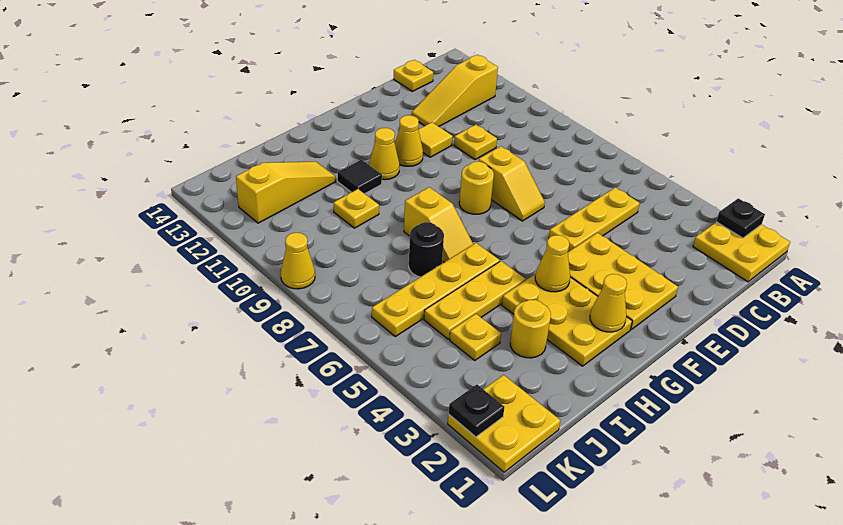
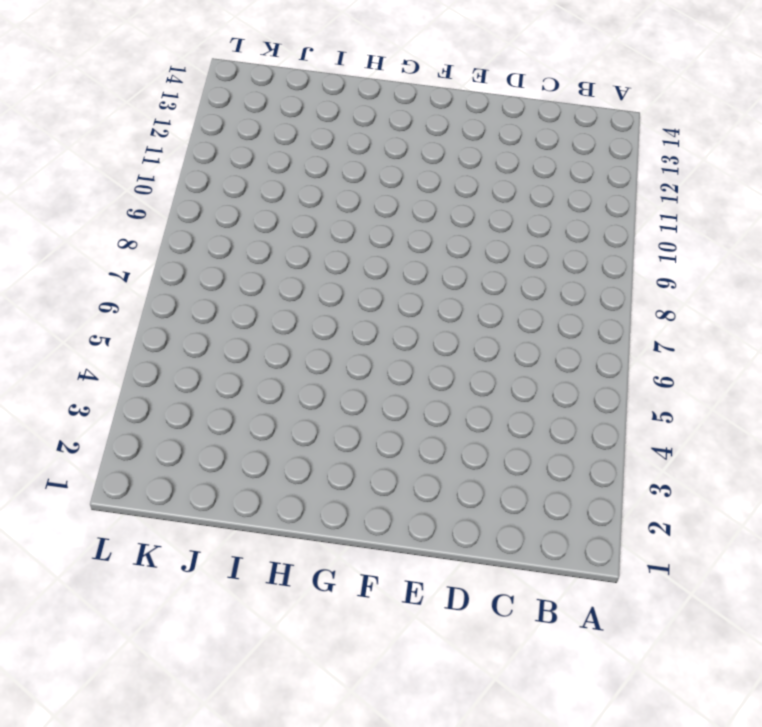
none -> yellow plate A1:B2 level 1
none -> yellow slope B12:D12 level 1 top B
none -> yellow plate C5:E5 level 1

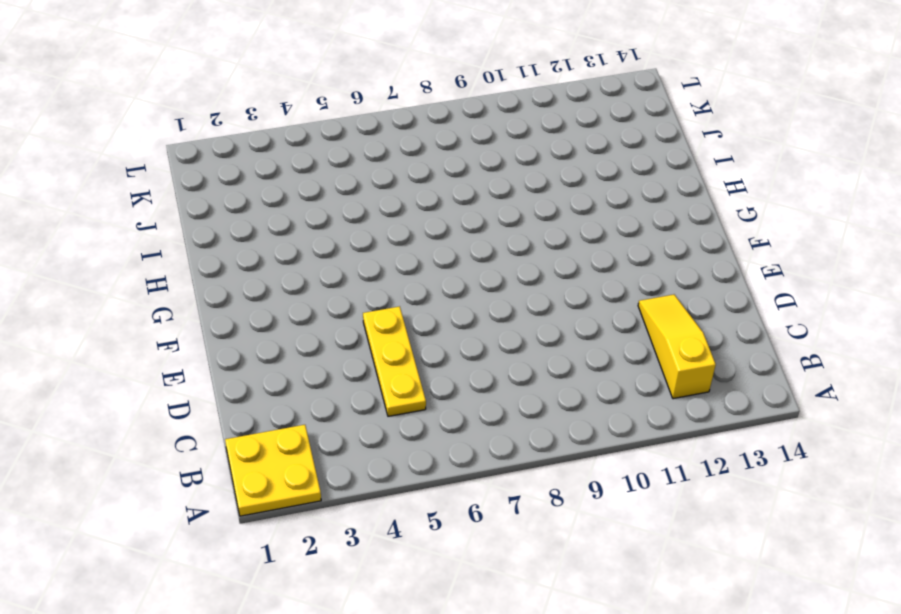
none -> yellow plate C14 level 1
none -> yellow plate D10 level 1
none -> yellow plate E2:F4 level 1

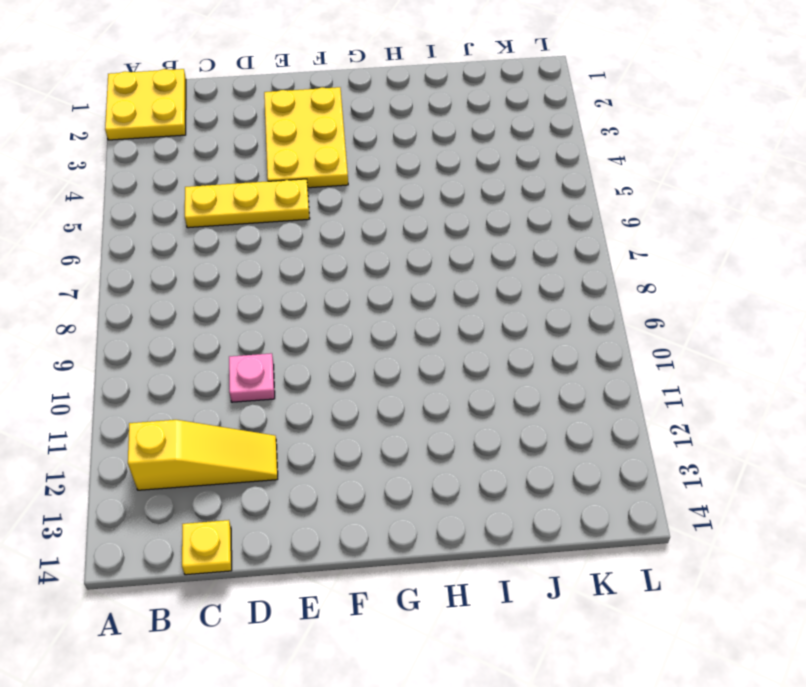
pink plate D10 level 1 -> yellow plate D10 level 1
none -> yellow slope E7:E8 level 1 top 8
none -> yellow tile E11 level 1
none -> yellow round brick F8 level 1

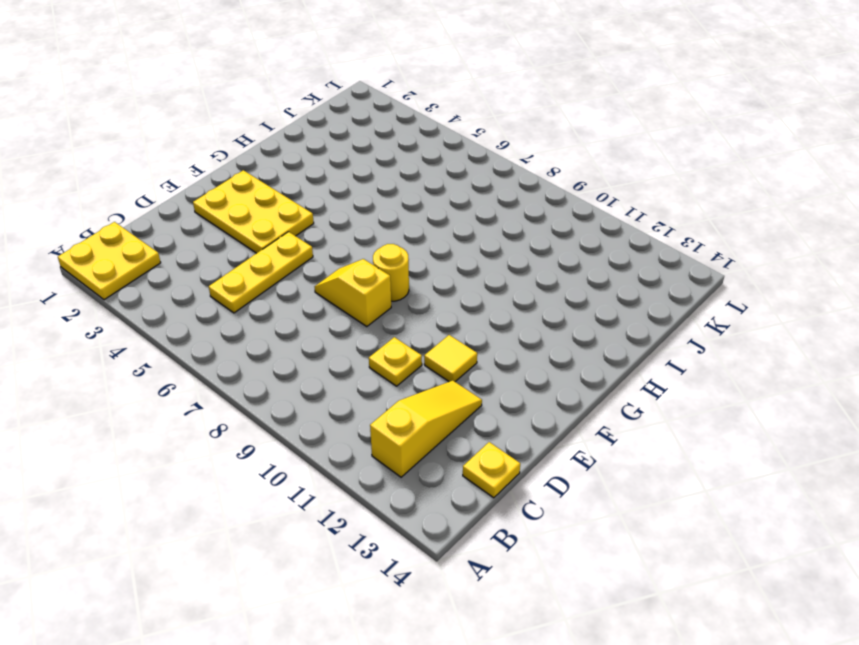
none -> yellow cone F11 level 1
none -> yellow plate G2:H4 level 1
none -> yellow cone G11 level 1

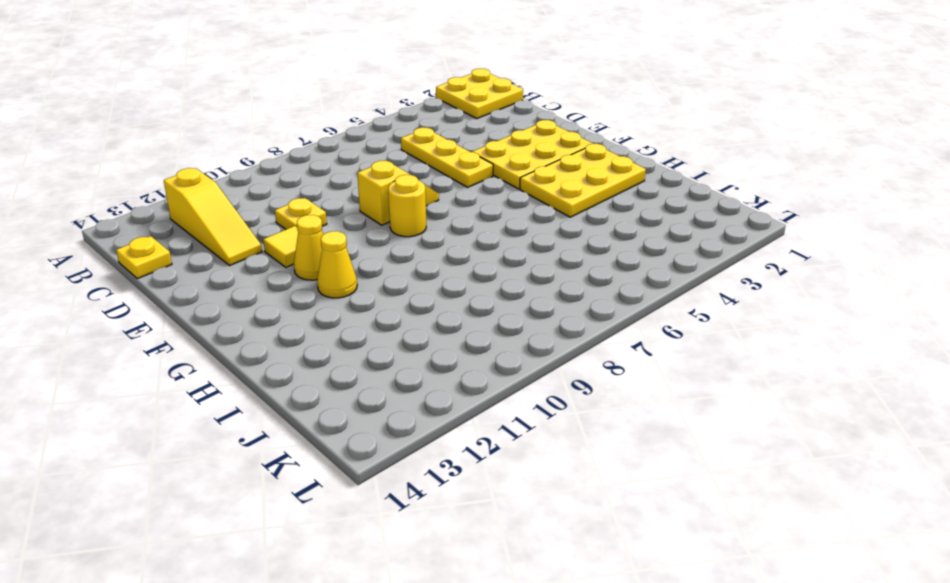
none -> yellow plate H5:J5 level 1
none -> yellow plate H6:K6 level 1
none -> yellow slope H7:H8 level 1 top 8

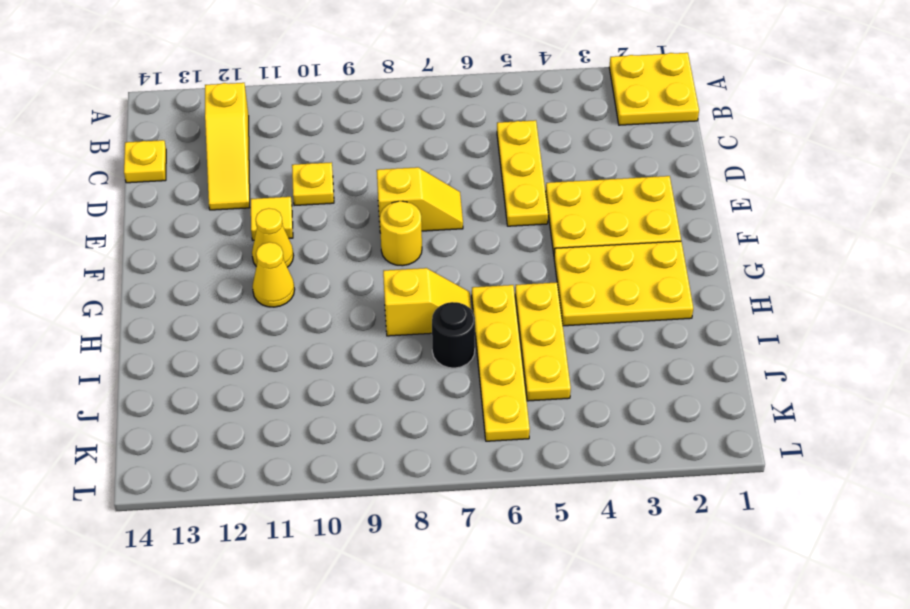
none -> black tile H11 level 1
none -> yellow round brick I3 level 1
none -> yellow plate I10 level 1

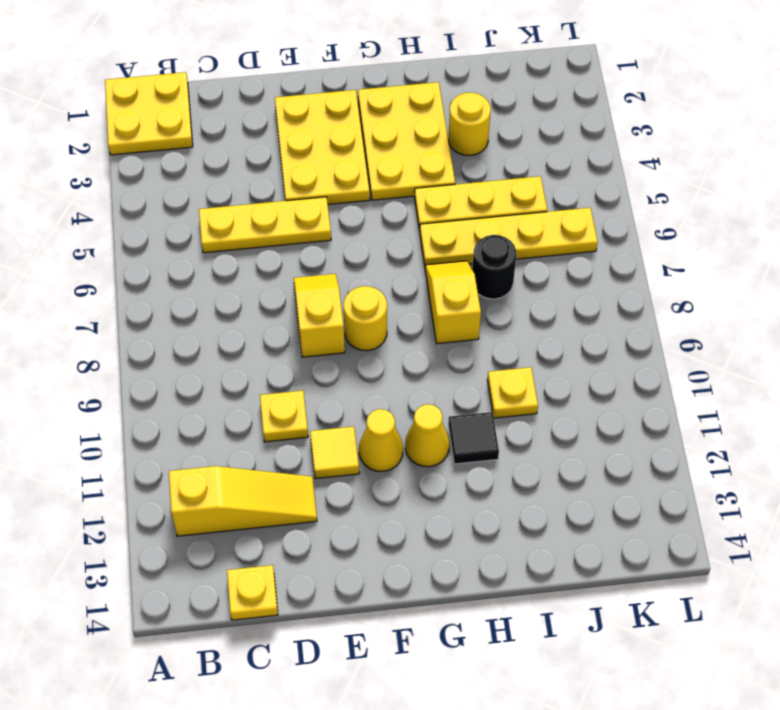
none -> yellow slope I12:K12 level 1 top K
none -> yellow plate J4 level 1
none -> yellow plate K1:L2 level 1

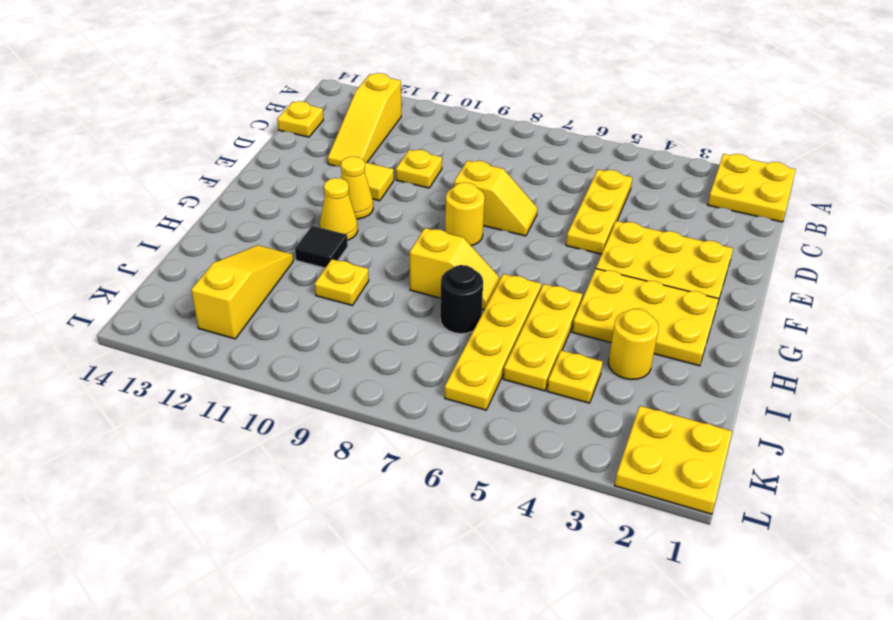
none -> yellow cone L9 level 1
none -> black plate A2 level 2
none -> yellow cone G2 level 2

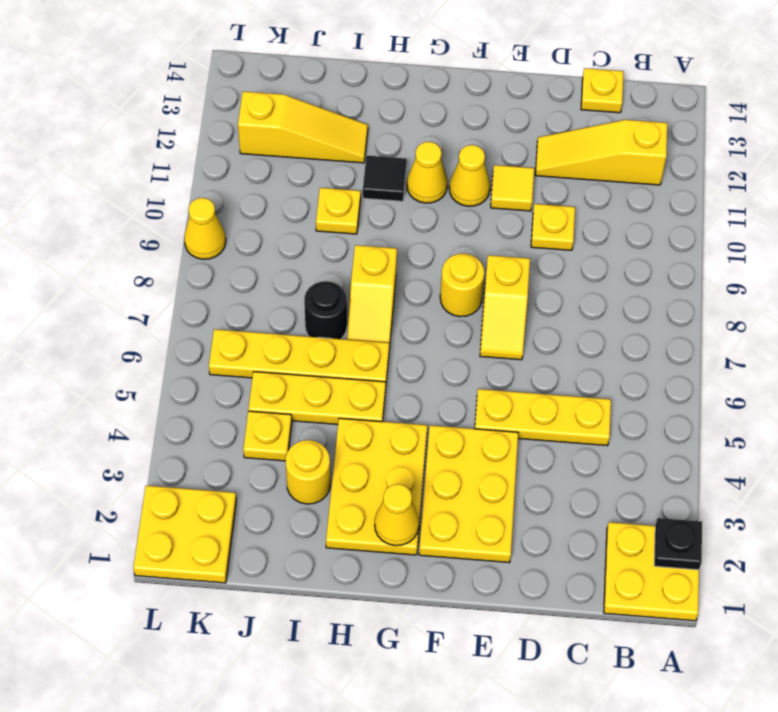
none -> yellow cone G4 level 2
none -> black plate L2 level 2

